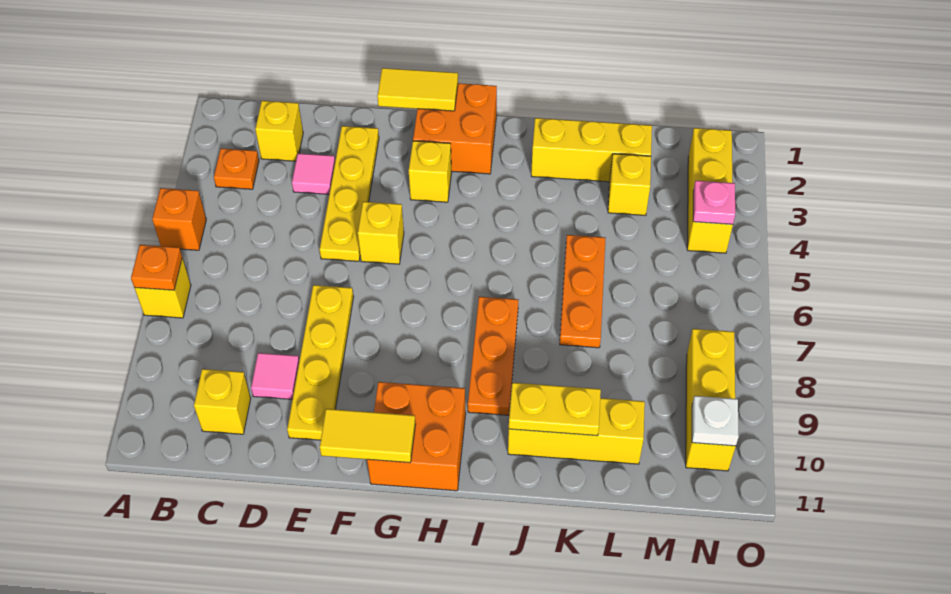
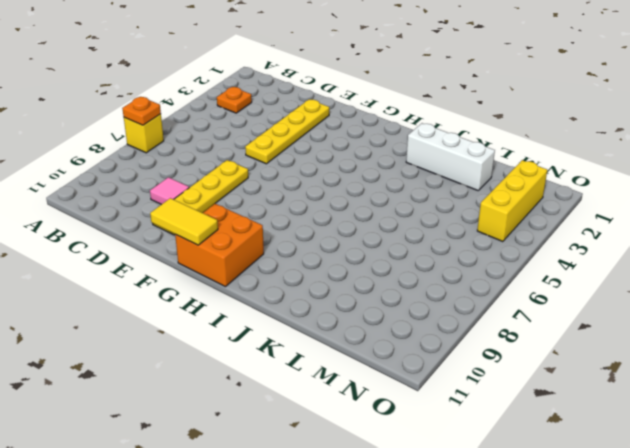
white brick J2:L2 level 1 -> yellow brick J2:L2 level 1
none -> orange brick A5 level 1
none -> yellow brick C2 level 1
none -> yellow brick C10 level 1

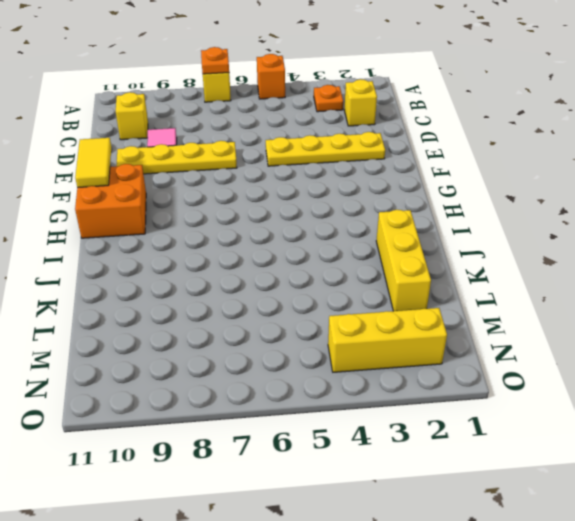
none -> pink tile D3 level 1
none -> yellow brick F5 level 1
none -> orange brick G1:H2 level 1

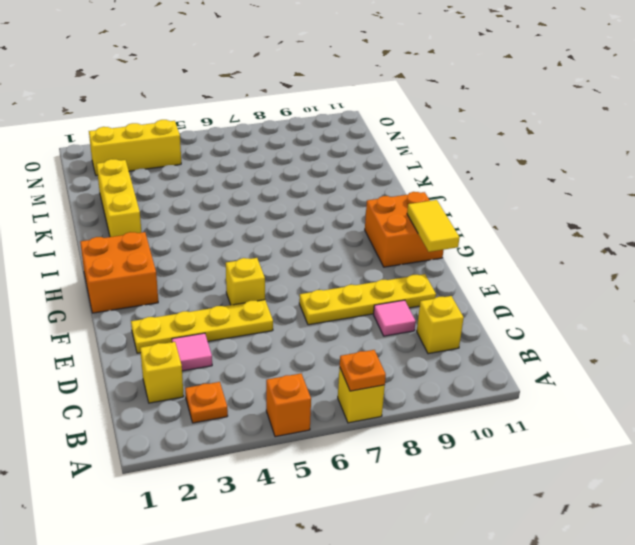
none -> yellow brick G3 level 1
none -> orange plate I7:I9 level 1
none -> yellow brick J10:L10 level 1

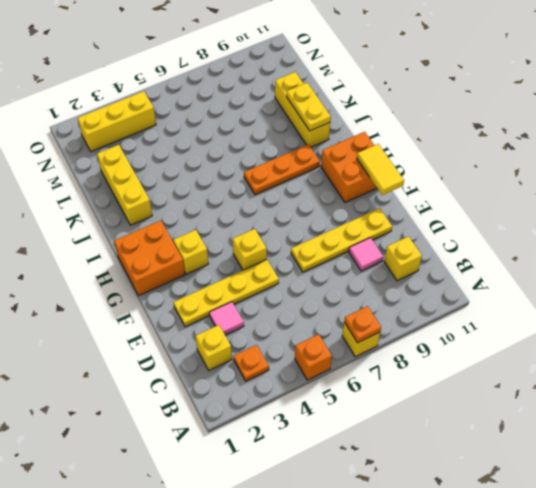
none -> orange plate K5:K7 level 1
none -> yellow brick L3 level 1
none -> yellow brick N8:N10 level 1

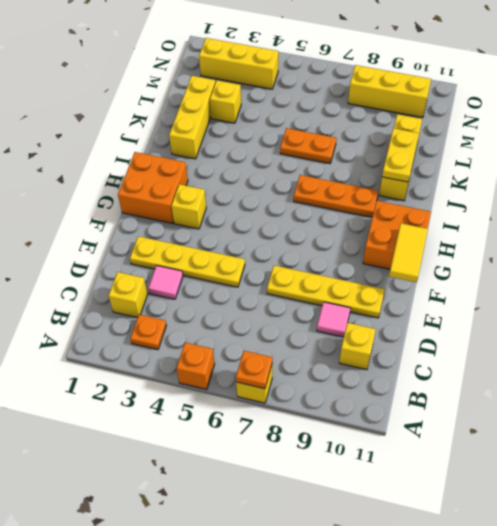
orange plate K6:K7 level 1 -> orange plate K5:K7 level 1
none -> yellow brick F5 level 1
none -> yellow tile F1:G1 level 2
none -> pink plate N4 level 2

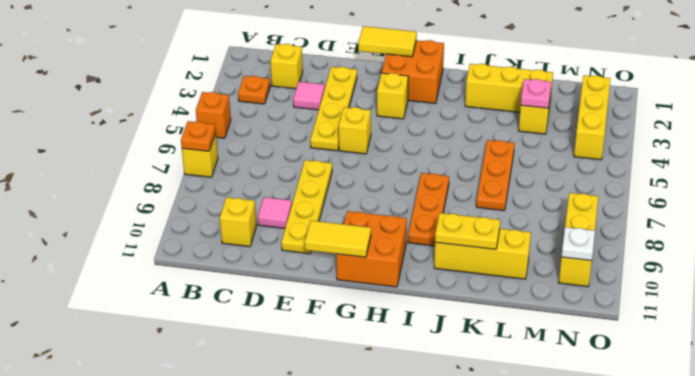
pink plate L3 level 2 -> pink plate N4 level 2

